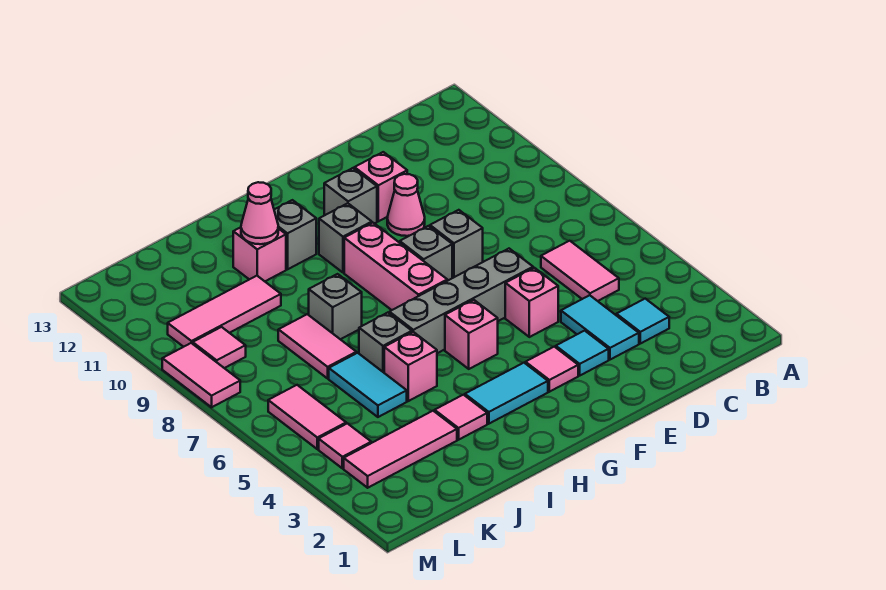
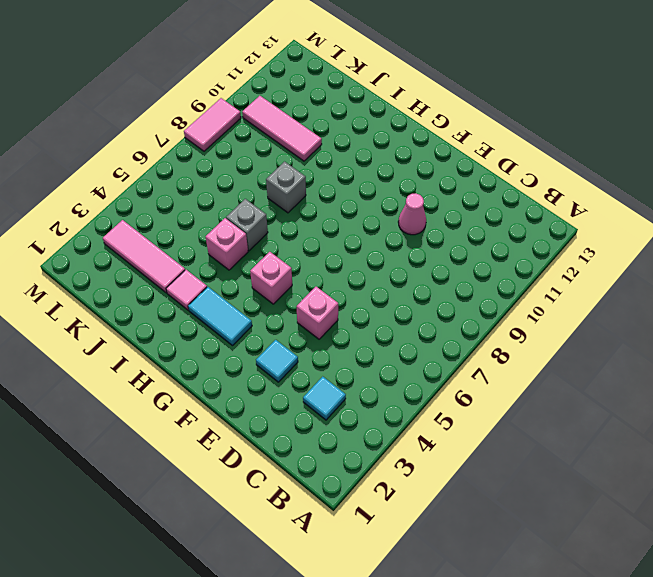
none -> pink tile C5:C6 level 1
none -> cyan tile D3:D4 level 1
none -> grey brick E6:H6 level 1
none -> grey brick E8 level 1

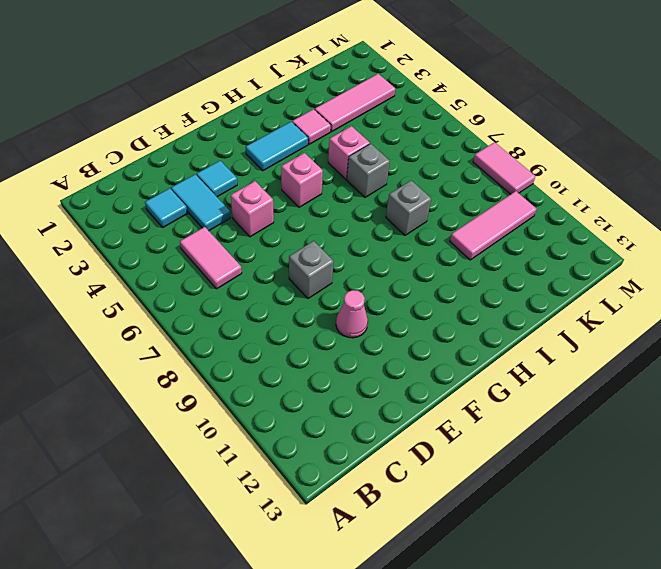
none -> grey brick E6:H6 level 1
none -> pink brick E11 level 1
none -> pink tile F3 level 1
none -> grey brick F8 level 1

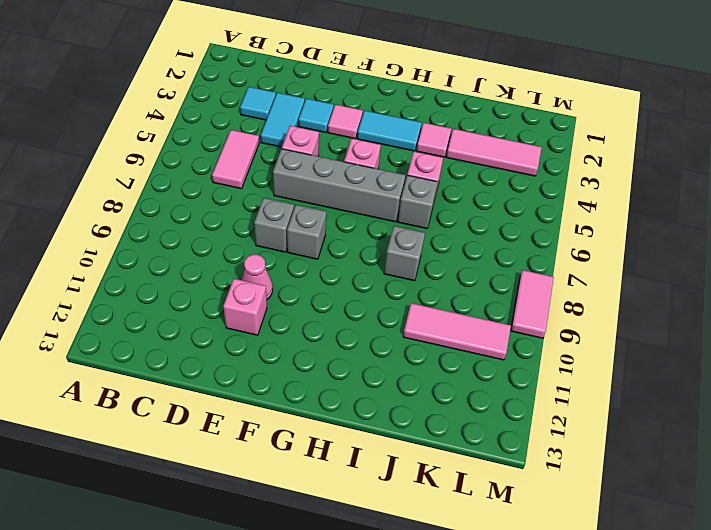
none -> grey brick F11 level 1
none -> pink brick G7:G9 level 1
none -> grey brick G10 level 1
none -> grey brick H11 level 1

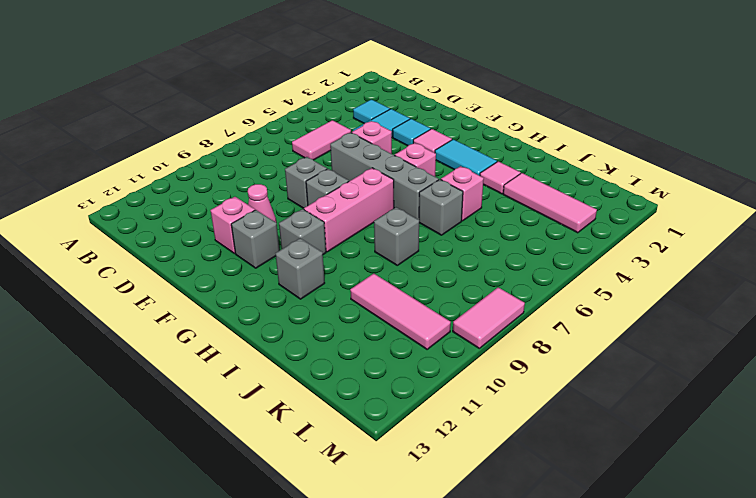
none -> pink brick I11 level 1
none -> cyan tile J5:J6 level 1
none -> pink tile J7:J8 level 1
none -> pink tile L4 level 1

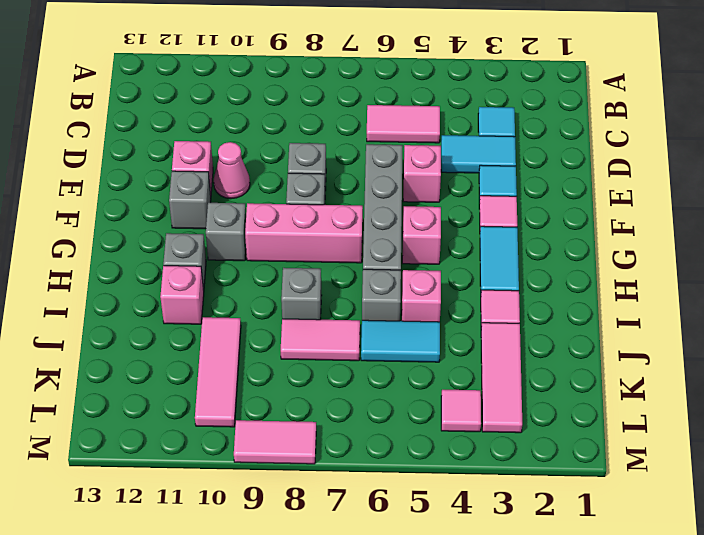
none -> pink tile L5:L6 level 1
none -> pink tile L9 level 1
none -> pink cone I11 level 2

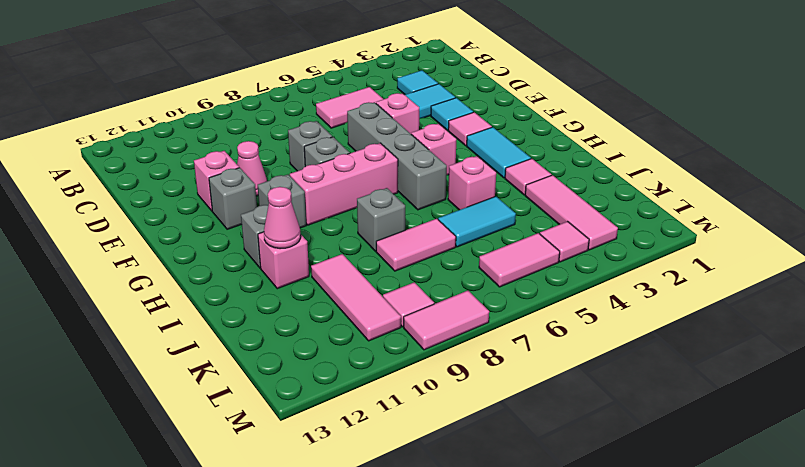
none -> grey brick I6 level 1

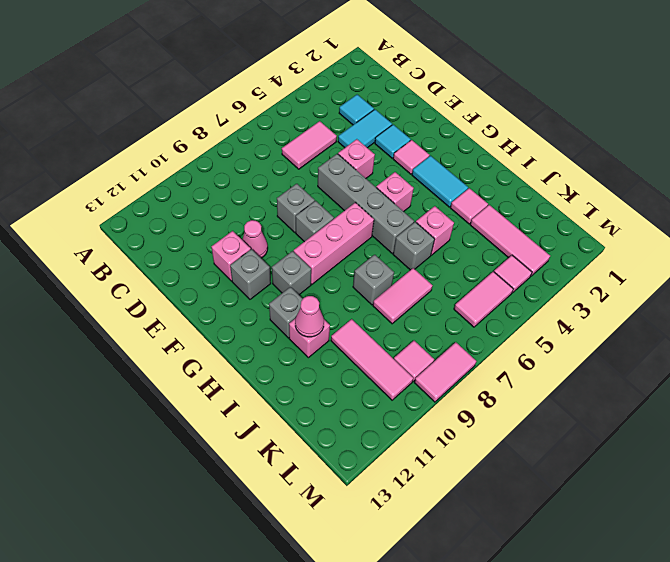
none -> cyan tile J5:J6 level 1

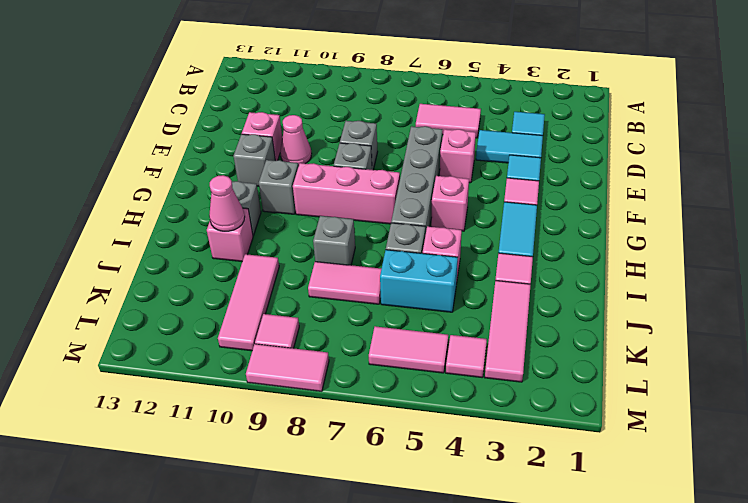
cyan brick J5:J6 level 1 -> cyan tile J5:J6 level 1

